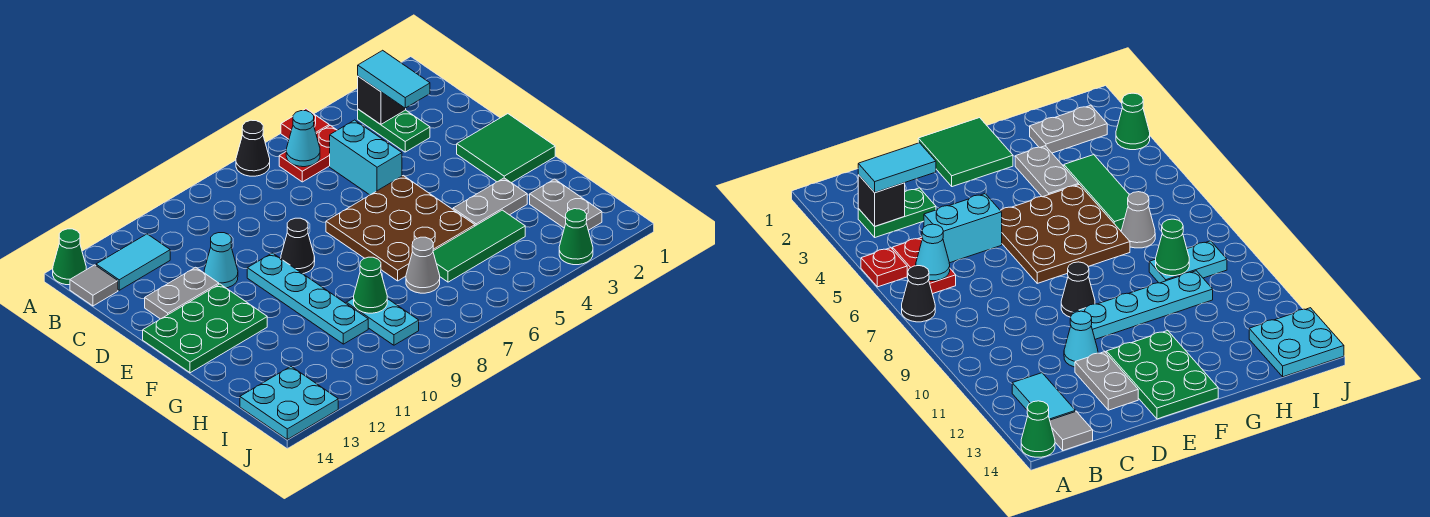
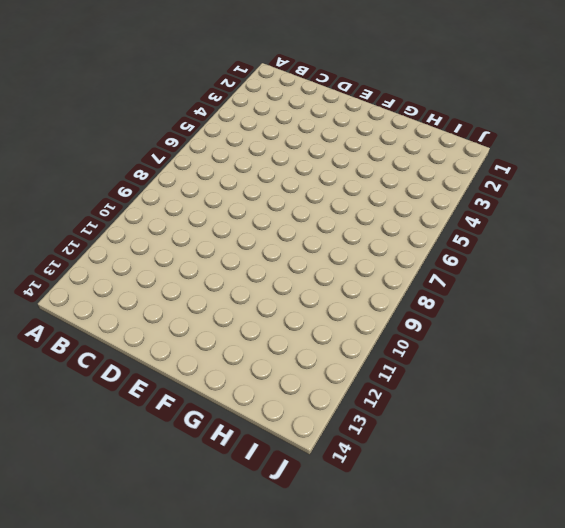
none -> red plate A5 level 1
none -> black cone A7 level 1
none -> green cone A14 level 1

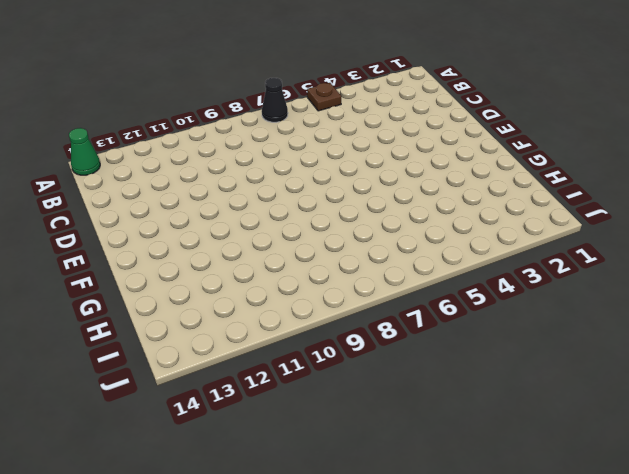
brown plate A5 level 1 -> red plate A5 level 1
none -> green plate B3:C3 level 1
none -> red plate B5:B6 level 1
none -> cyan tile B12:B13 level 1

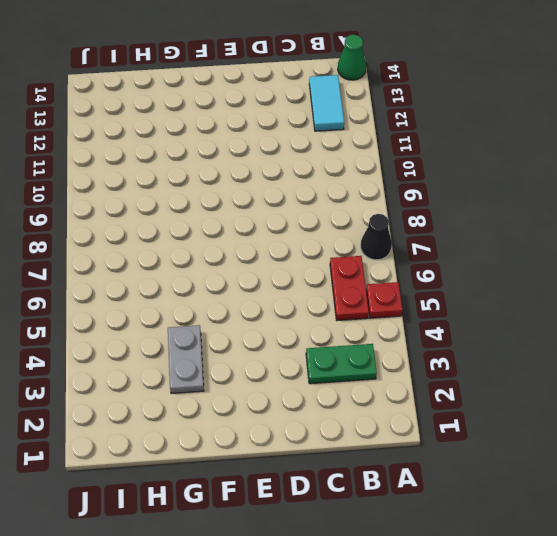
none -> grey tile B14 level 1
none -> cyan brick C5:D5 level 1
none -> cyan cone D11 level 1

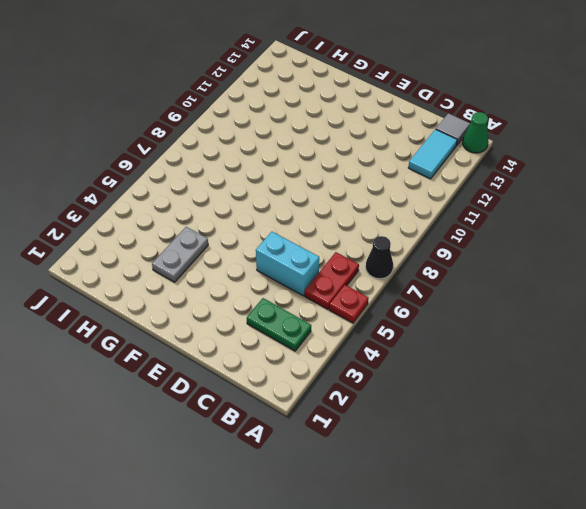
none -> cyan cone D11 level 1
none -> grey plate D12:D13 level 1
none -> green tile E1:F2 level 1

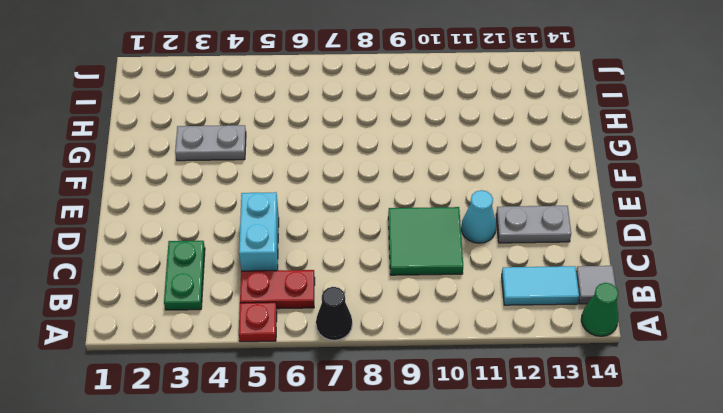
green tile C9:D10 level 1 -> green tile E1:F2 level 1
none -> brown plate E5:G7 level 1
none -> black cone E9 level 1
none -> cyan plate E10:H10 level 1

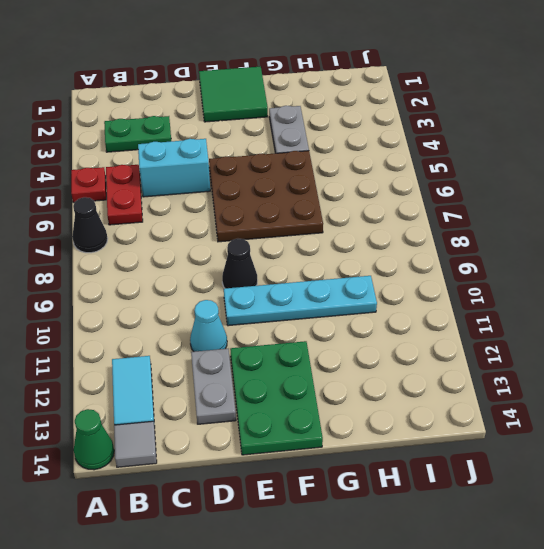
none -> grey plate H2:I2 level 1
none -> green tile H4:H6 level 1
none -> grey cone H7 level 1

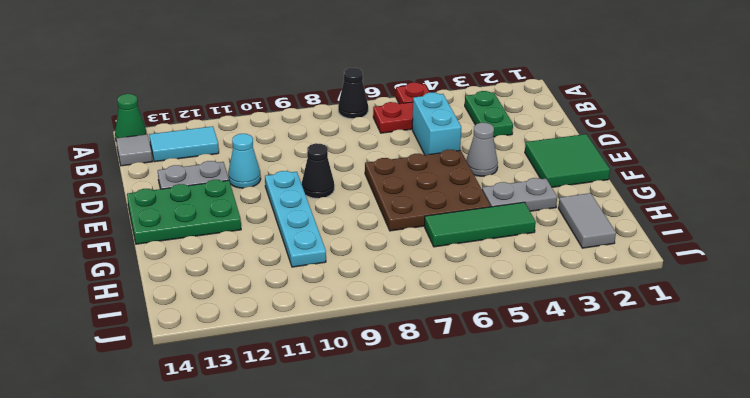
grey cone E4 level 1 -> grey cone H7 level 1
grey tile H2:I2 level 1 -> grey plate H2:I2 level 1
none -> cyan plate H9:I9 level 1
none -> cyan plate I13:J14 level 1
none -> green cone J3 level 1

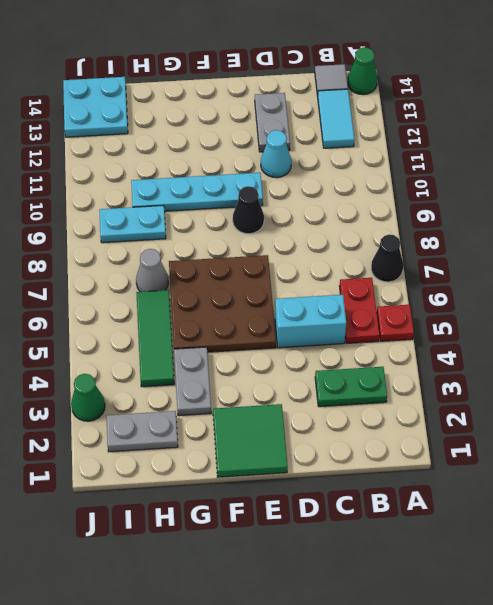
none -> green plate E12:F14 level 1
none -> black brick B3 level 2
none -> cyan cone B6 level 2

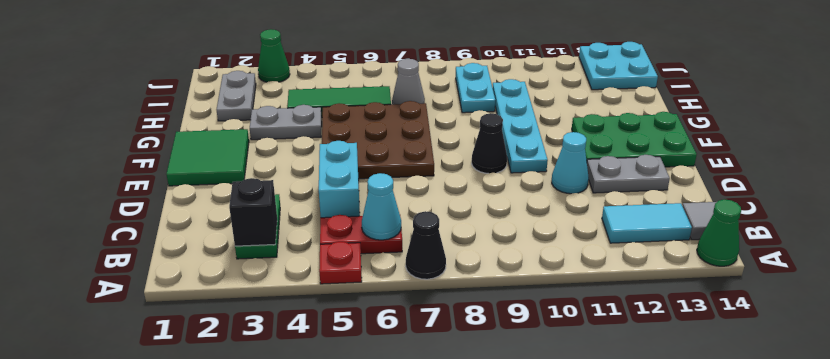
none -> green cone H9 level 2
none -> cyan tile B3:C3 level 3

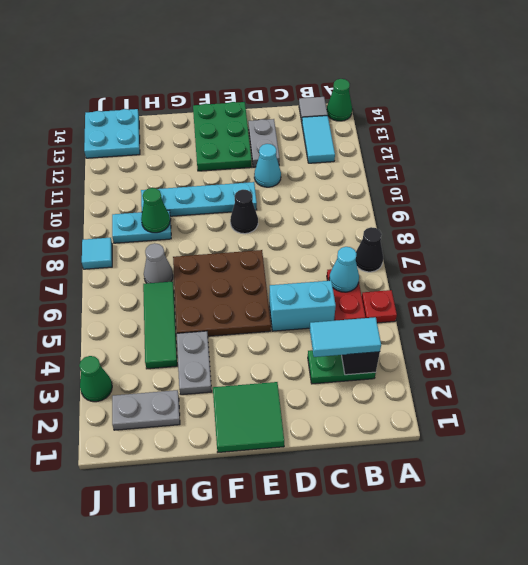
cyan tile J8 level 1 -> none

